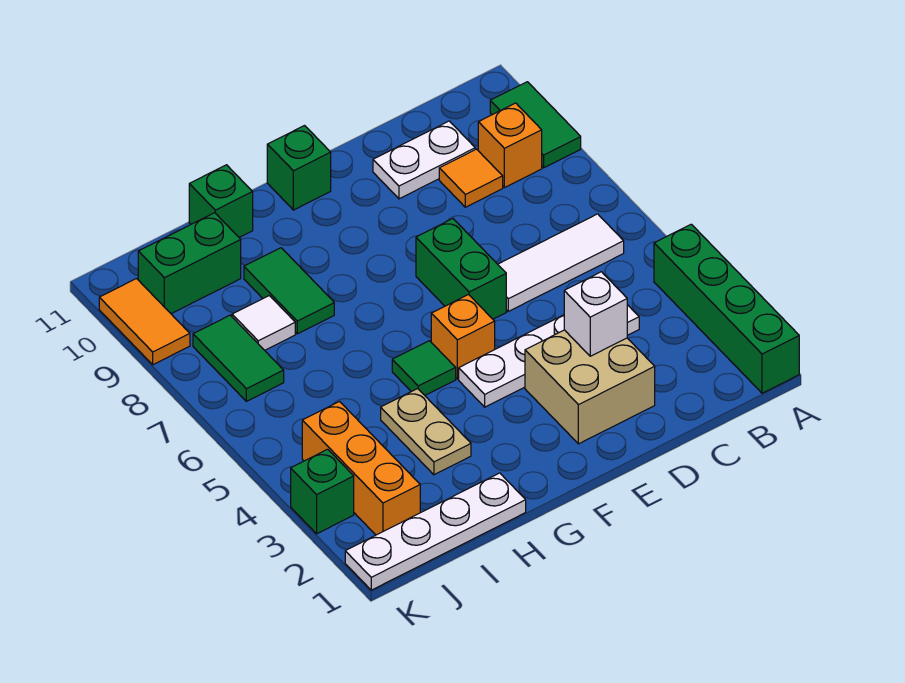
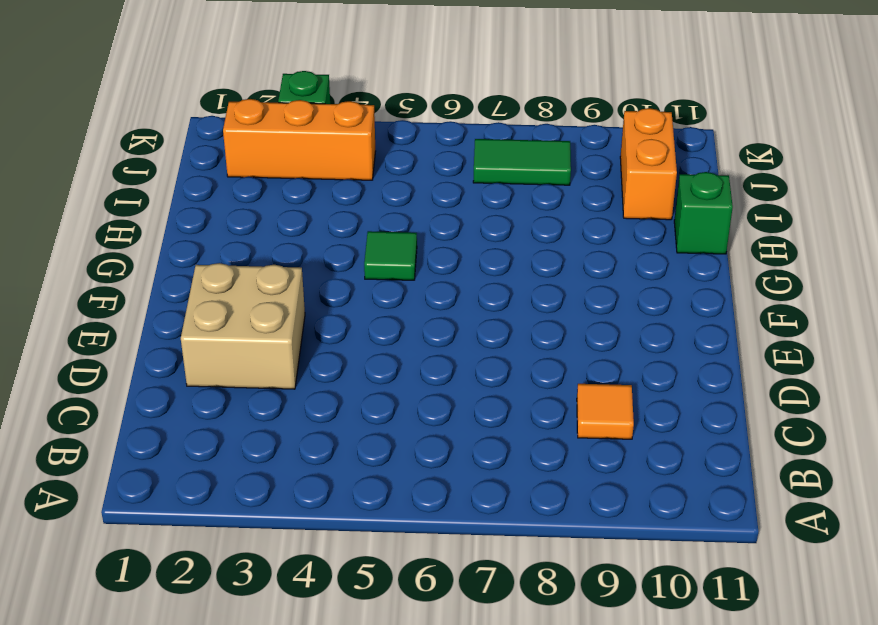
orange brick I10:J10 level 1 -> green brick I10:J10 level 1
none -> green brick A1:A4 level 1
none -> green tile A9:A10 level 1
none -> white tile B6:D6 level 1

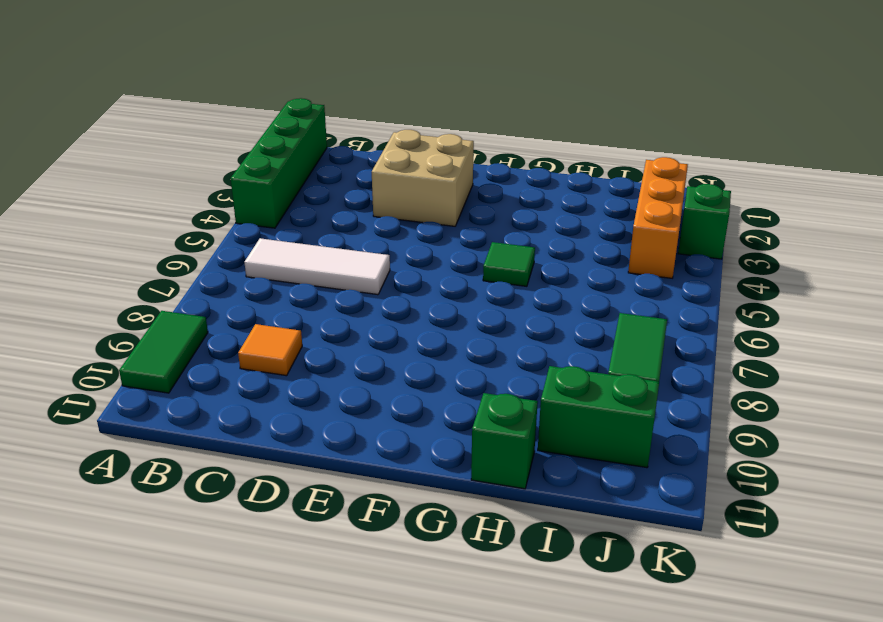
none -> orange brick B9 level 1
none -> white plate C4:F4 level 1
none -> white plate C10:D10 level 1

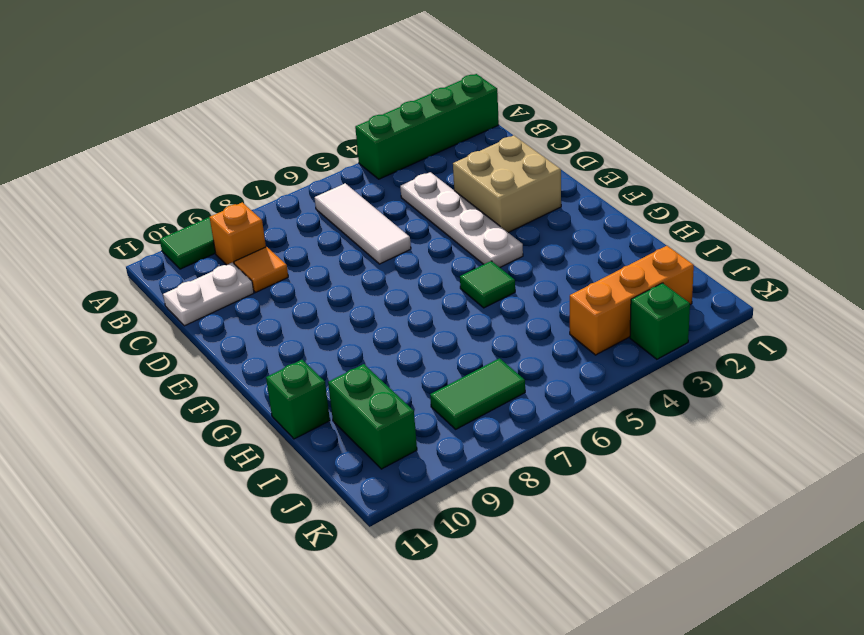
white plate C10:C11 level 1 -> white plate C10:D10 level 1
none -> green brick E6:E7 level 1
none -> orange brick F5 level 1
none -> green brick F11 level 1

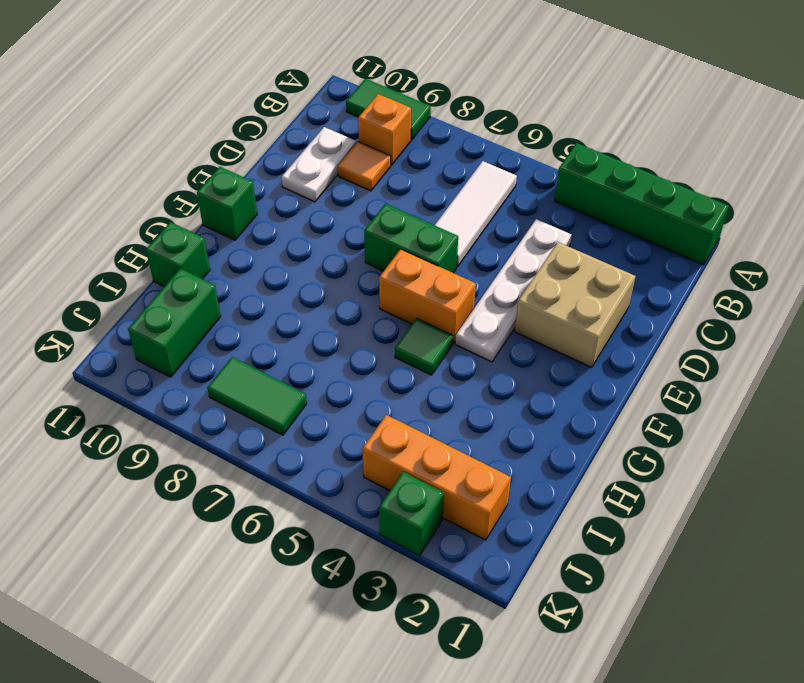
orange brick F5:F6 level 1 -> orange brick F5 level 1
none -> white plate H1:K1 level 1
none -> tan plate H3:H4 level 1
none -> green tile H8:H9 level 1

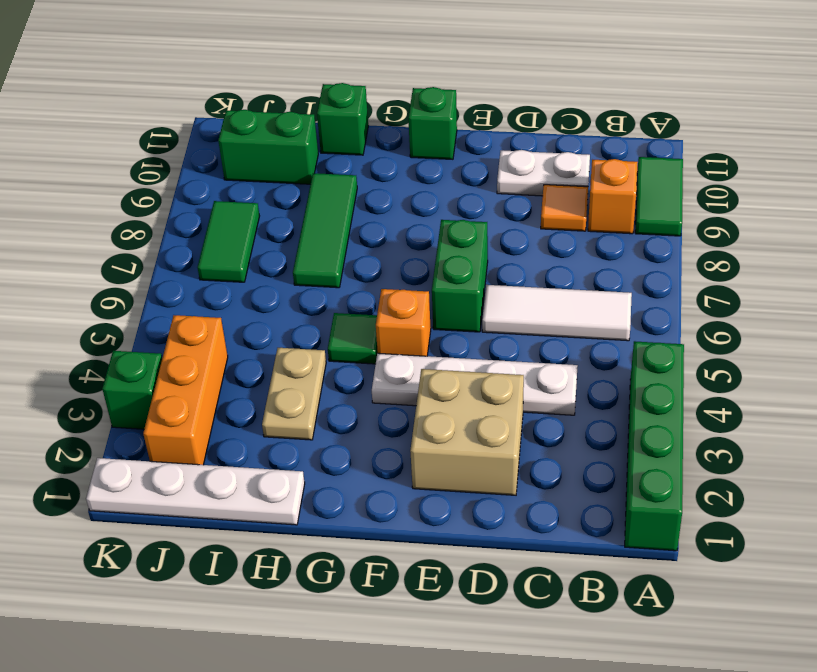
green tile H7:H9 level 1 -> green tile H8:H9 level 1
none -> white tile I8 level 1
none -> orange tile K9:K10 level 1
none -> white brick D3 level 2

